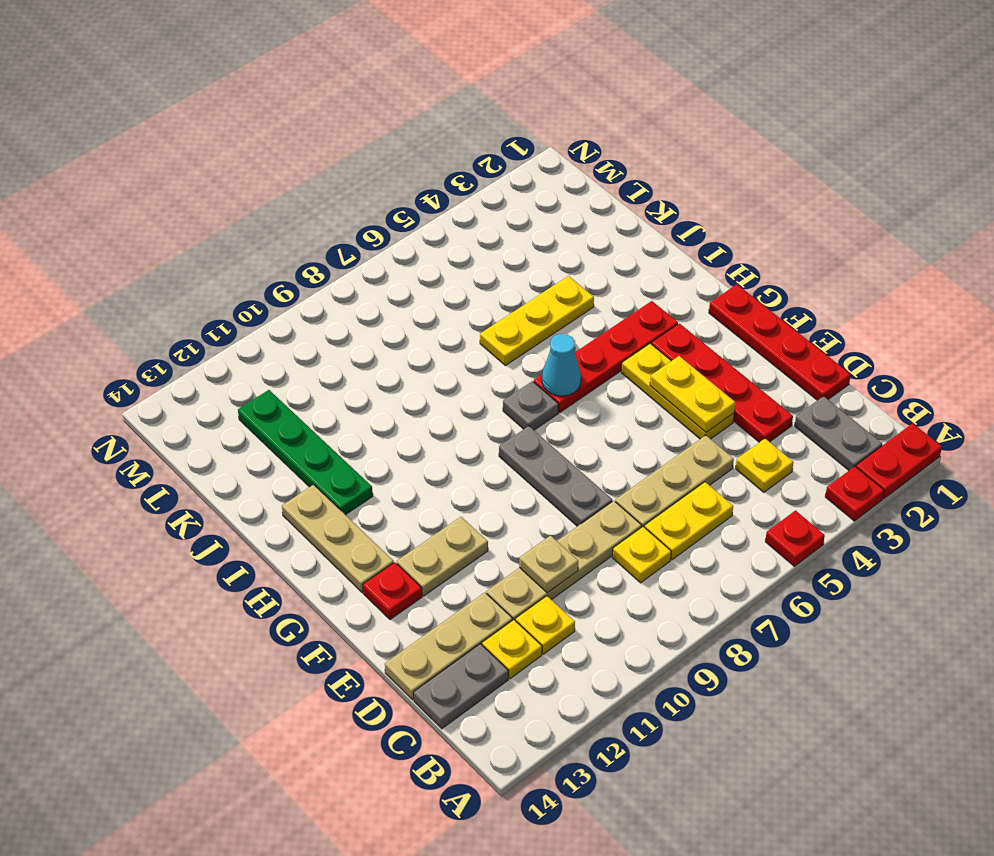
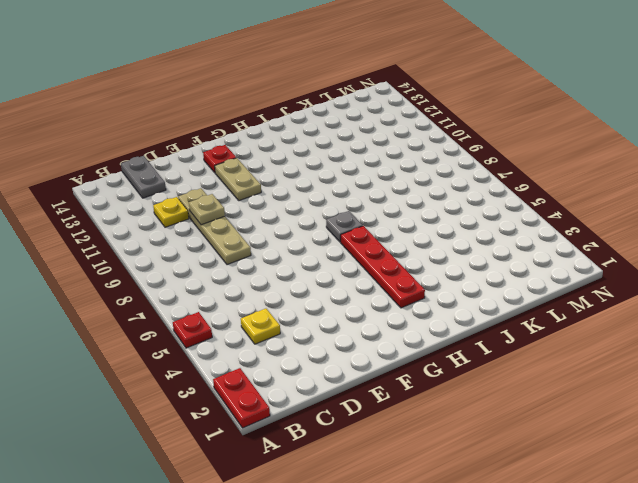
none -> red plate A3 level 1
none -> grey plate B2:C2 level 1
none -> yellow plate C6:C7 level 1

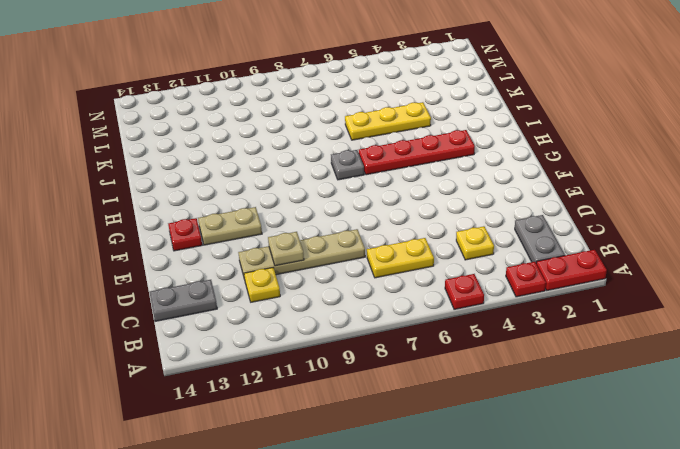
none -> yellow plate C8 level 1
none -> yellow plate C12 level 1
none -> red plate D1:G1 level 1

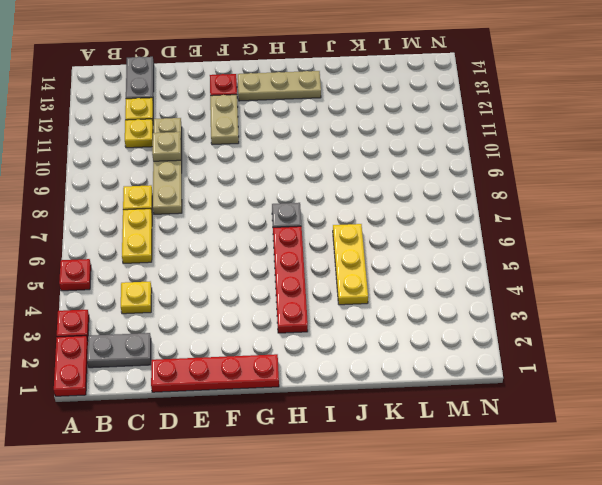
none -> red plate D3:G3 level 1
none -> tan plate D5:D7 level 1
none -> tan plate D12:D14 level 1

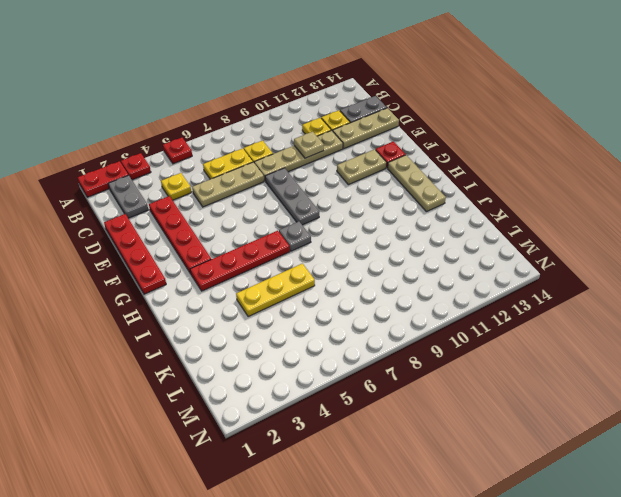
none -> yellow plate E4:G4 level 1
none -> green plate I12:L12 level 1
none -> yellow plate E4:F4 level 2

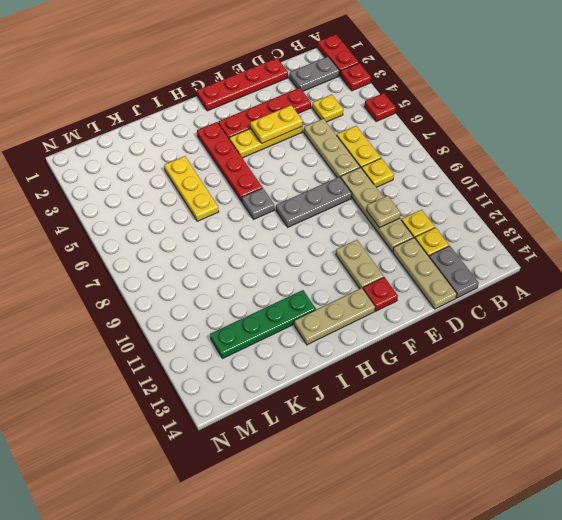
none -> cyan cone H6 level 2

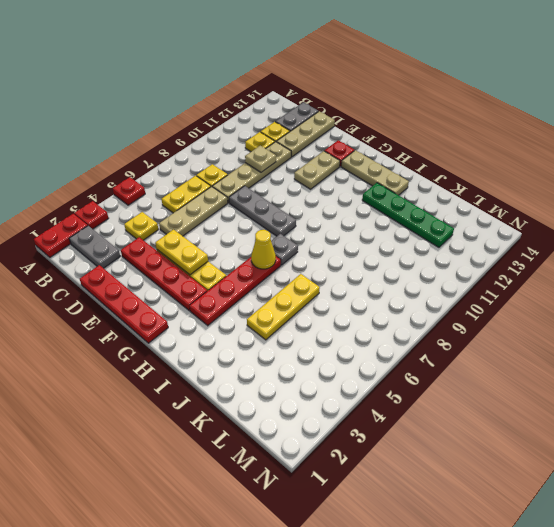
yellow cone H6 level 2 -> cyan cone H6 level 2

